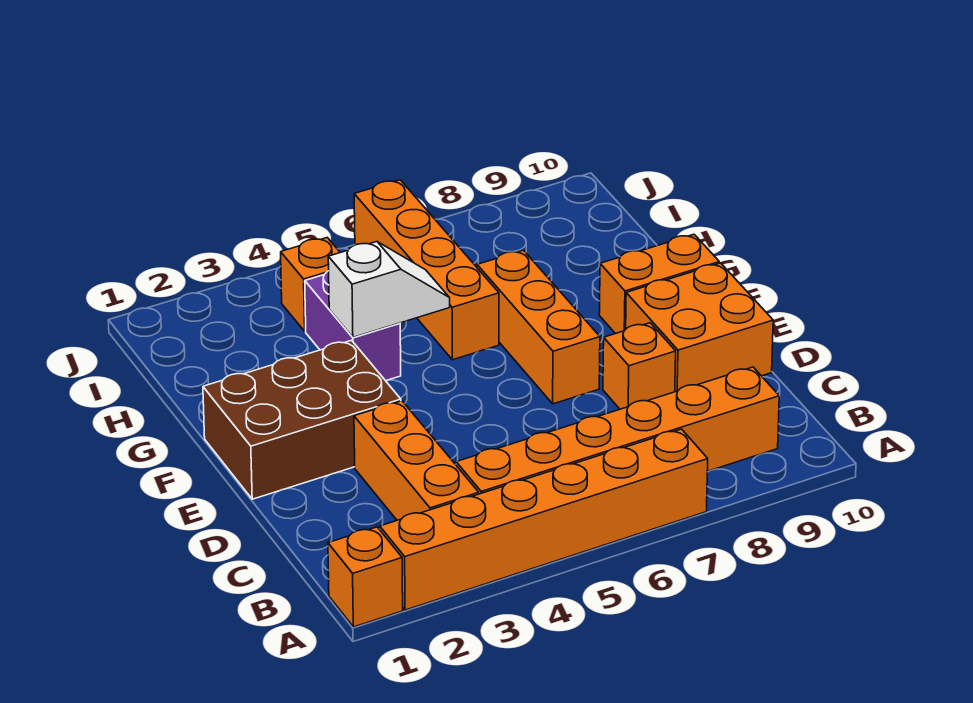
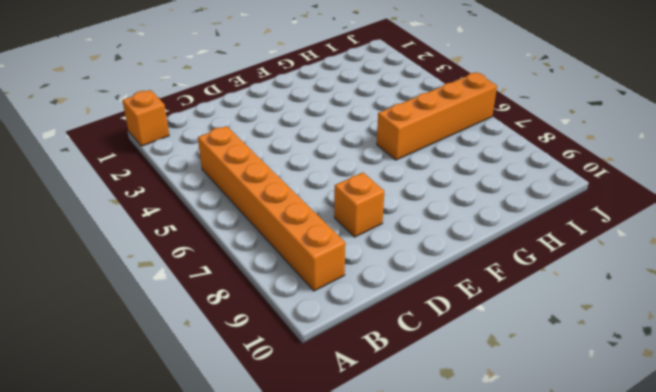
none -> orange brick A2:A7 level 1
none -> orange brick B3:D3 level 1
none -> orange brick D9:E10 level 1

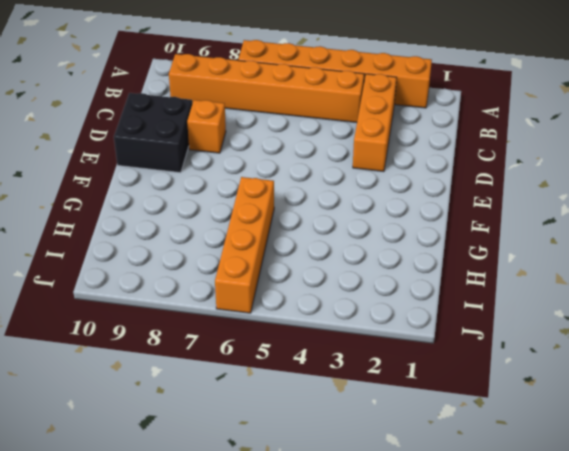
black brick D9:E10 level 1 -> orange brick D9:E10 level 1
none -> orange brick A1 level 1
none -> brown brick E1:F3 level 1
none -> orange brick E7:G7 level 1

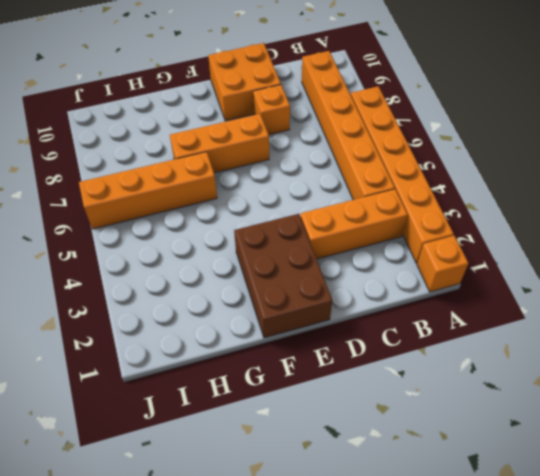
none -> orange brick F9:F10 level 1
none -> purple brick G4:H4 level 1
none -> orange brick I4 level 1

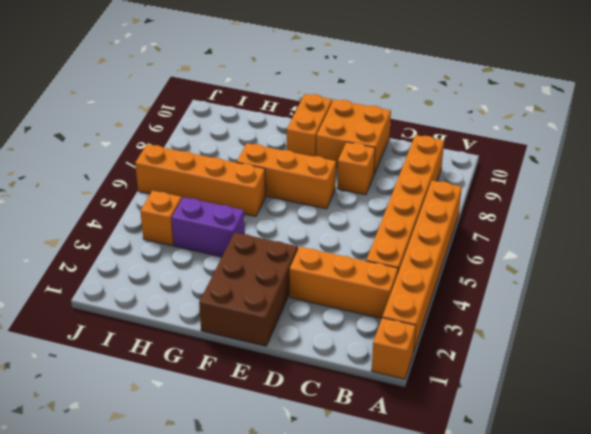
none -> white slope G4:G5 level 2 top 4

